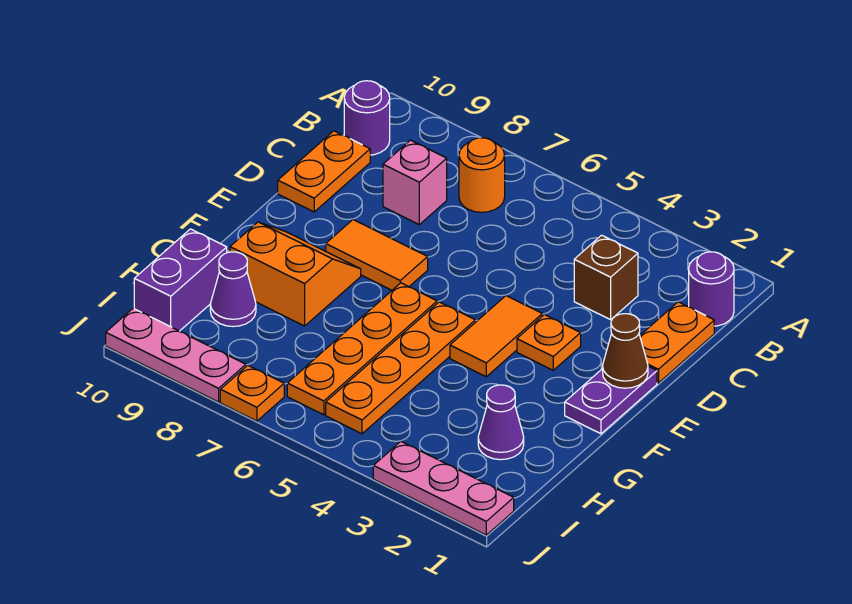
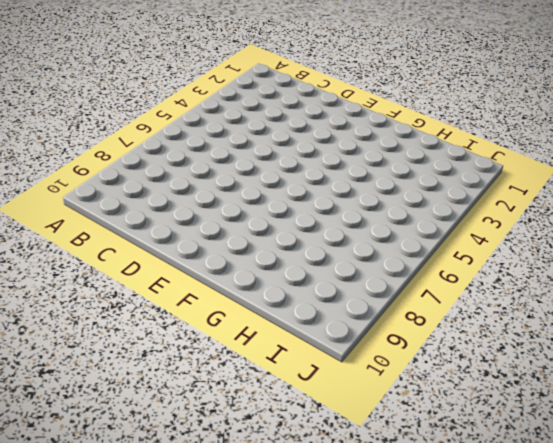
none -> purple round brick B1 level 1
none -> orange round brick B7 level 1
none -> purple round brick B10 level 1

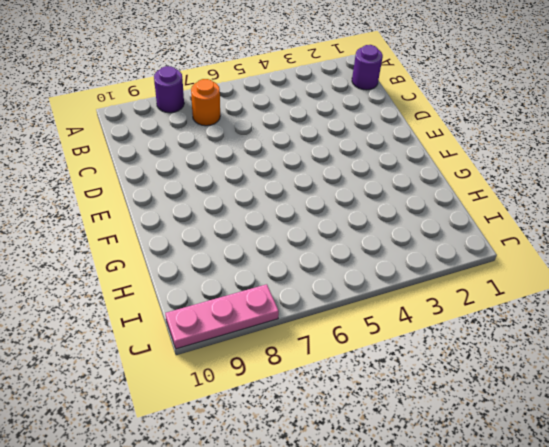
purple round brick A8 level 1 -> purple round brick B10 level 1
none -> orange plate C1:D1 level 1
none -> brown brick C3 level 1
none -> pink brick C8 level 1

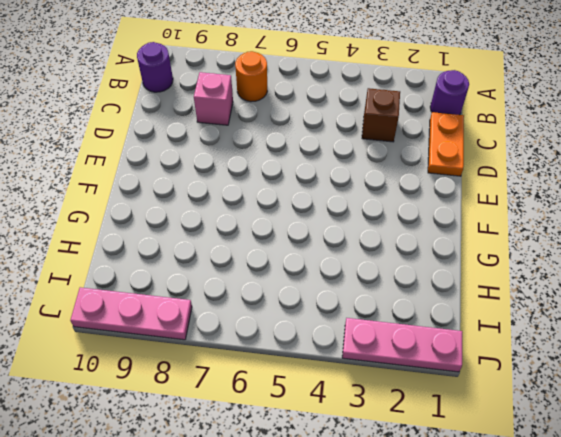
none -> orange plate C10:D10 level 1
none -> purple plate E1:F1 level 1
none -> orange plate E3 level 1

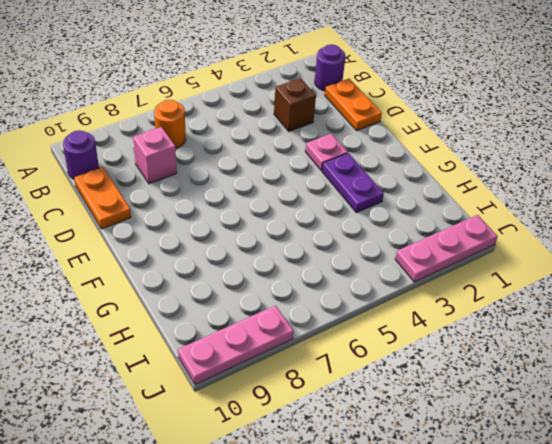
pink plate E3 level 1 -> orange plate E3 level 1
purple plate F3:G3 level 1 -> purple plate E1:F1 level 1
none -> orange tile E4:F4 level 1
none -> orange tile E7:E8 level 1
none -> orange plate F5:I5 level 1

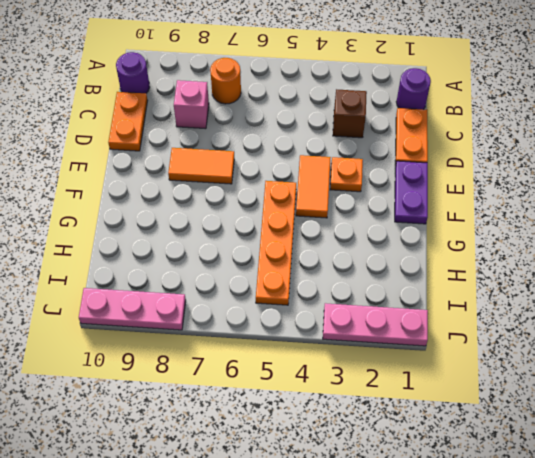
none -> orange plate F6:I6 level 1
none -> orange slope F8:G9 level 1 top G
none -> purple cone H2 level 1

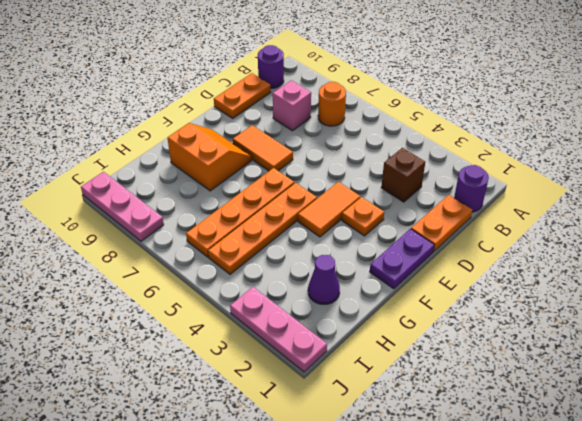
none -> purple cone H9 level 1
none -> purple brick H10:I10 level 1
none -> orange plate J7 level 1

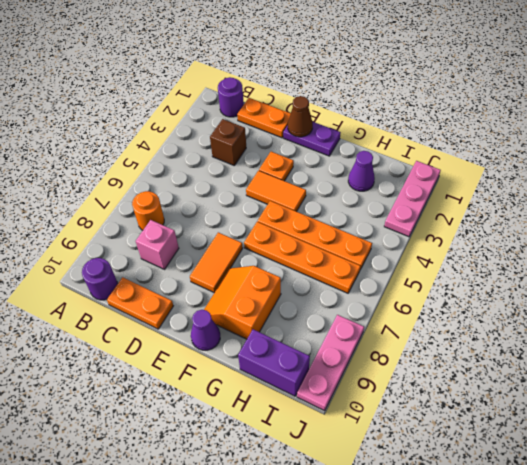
purple cone F10 level 1 -> purple cone H9 level 1
none -> orange plate J7 level 1

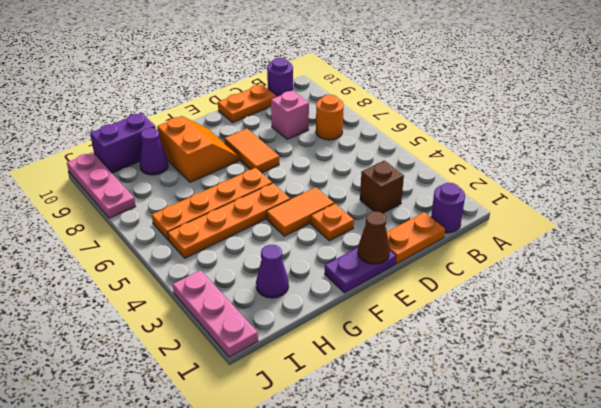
none -> orange plate J7 level 1

